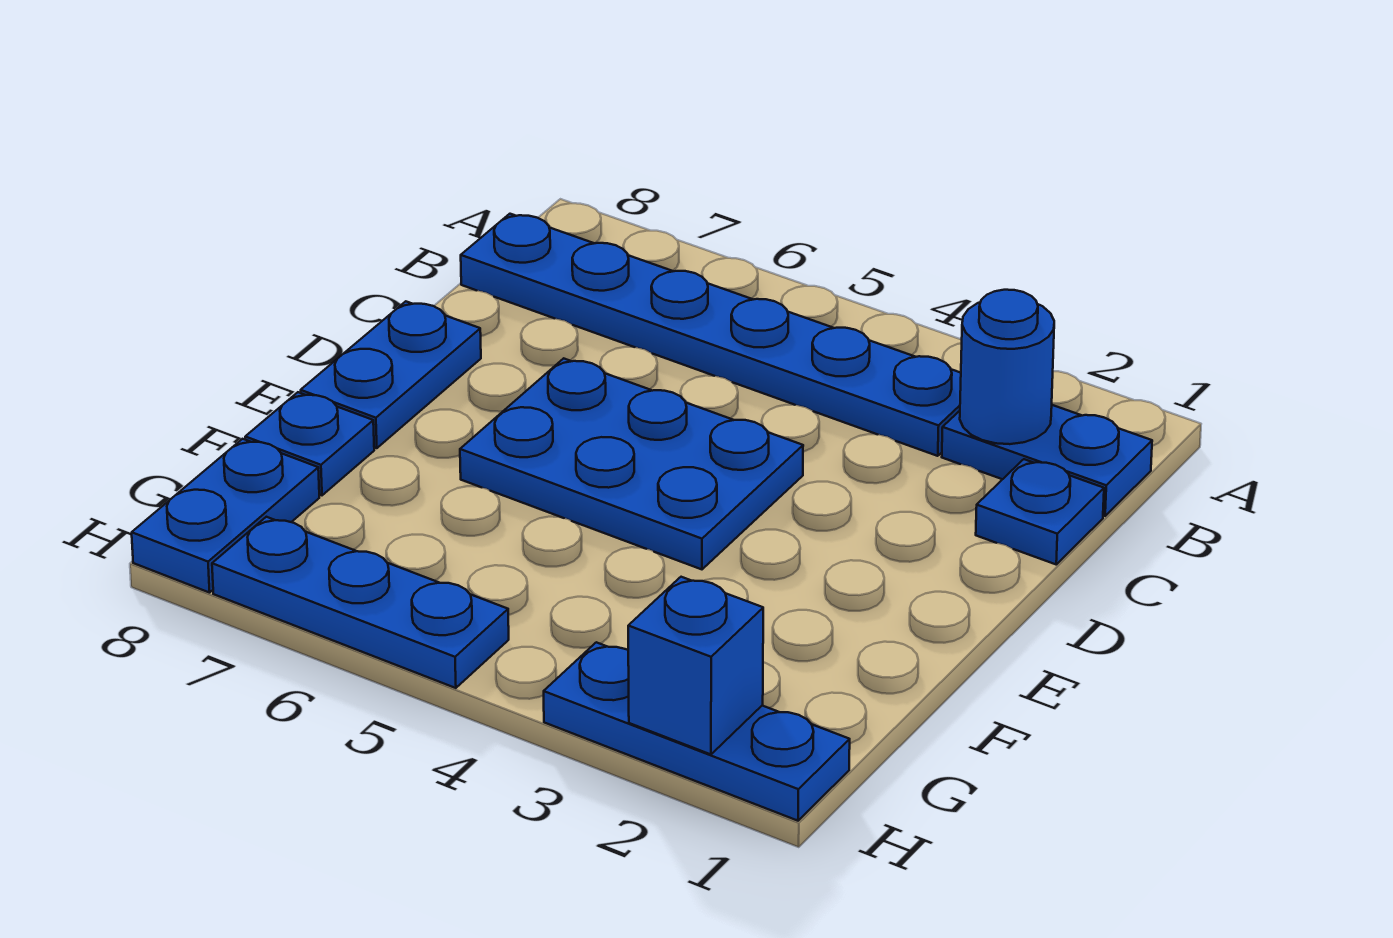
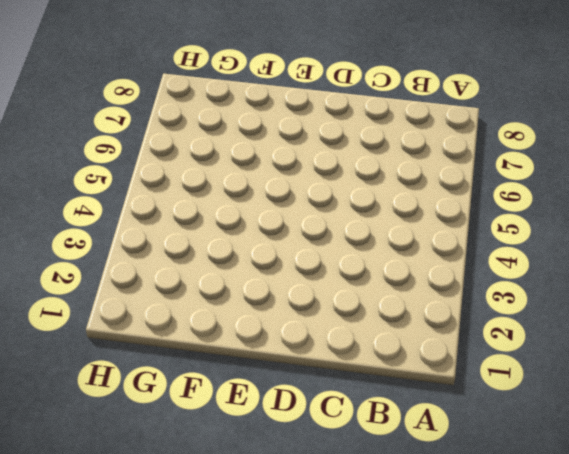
none -> blue plate B1:B2 level 1
none -> blue plate B3:B8 level 1

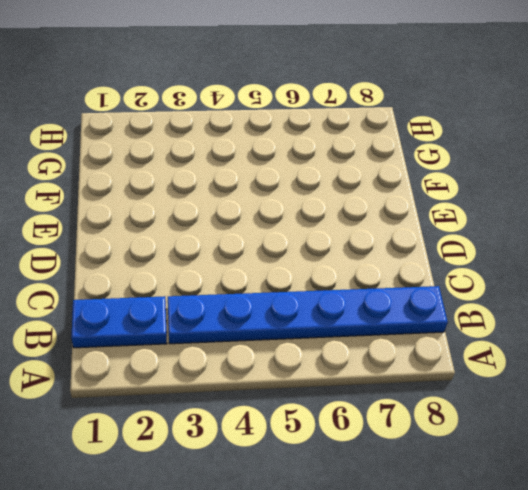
none -> blue plate C1 level 1
none -> blue plate D4:E6 level 1

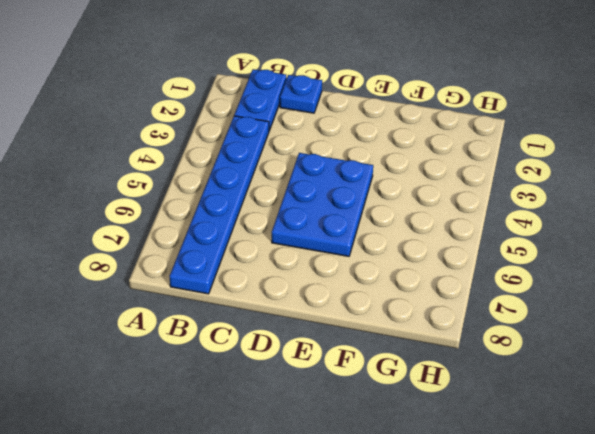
none -> blue plate D8:E8 level 1
none -> blue plate F8 level 1

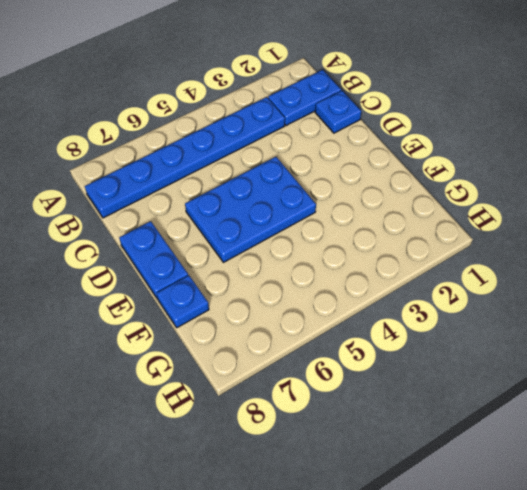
none -> blue plate G8:H8 level 1
none -> blue plate H1:H3 level 1

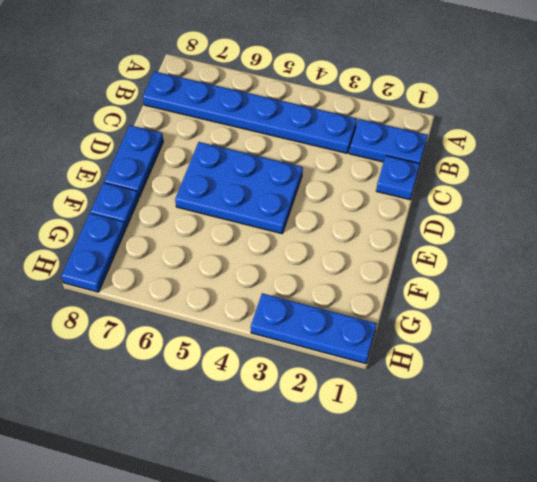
none -> blue plate H5:H7 level 1
none -> blue round brick B2 level 2

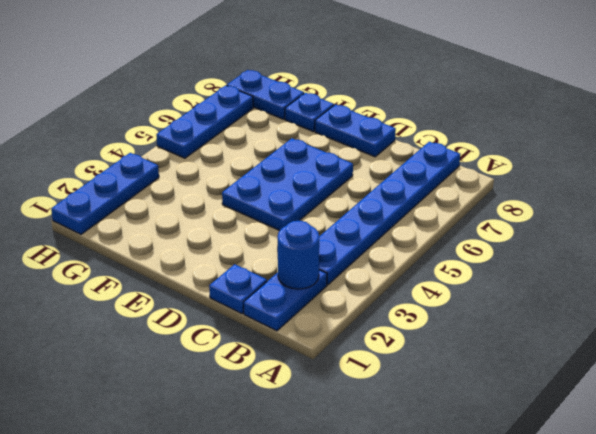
none -> blue brick H2 level 2

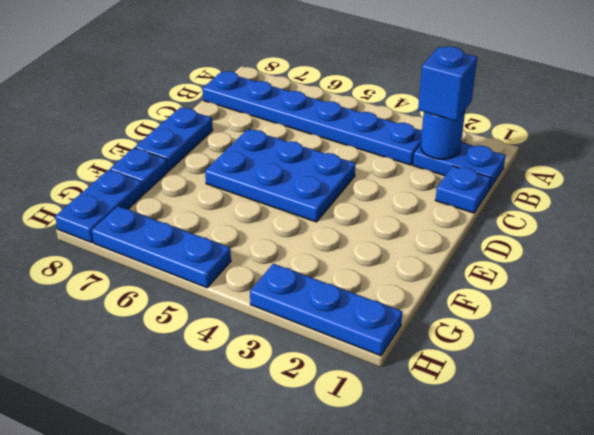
blue brick B2 level 3 -> blue brick H2 level 2

